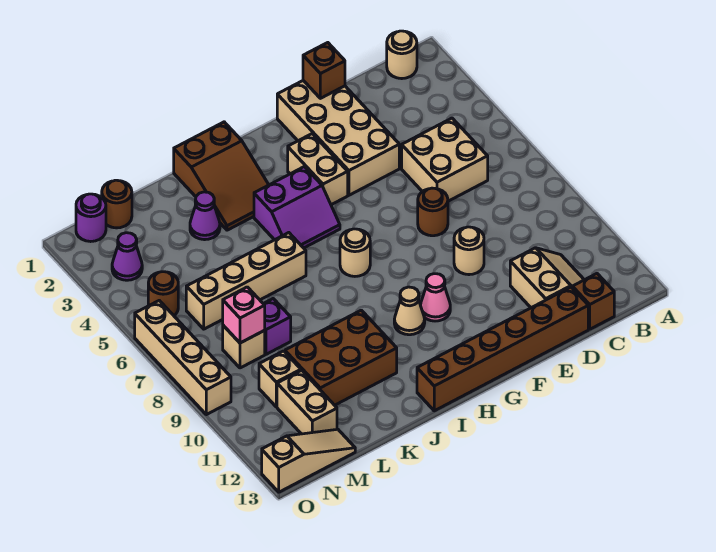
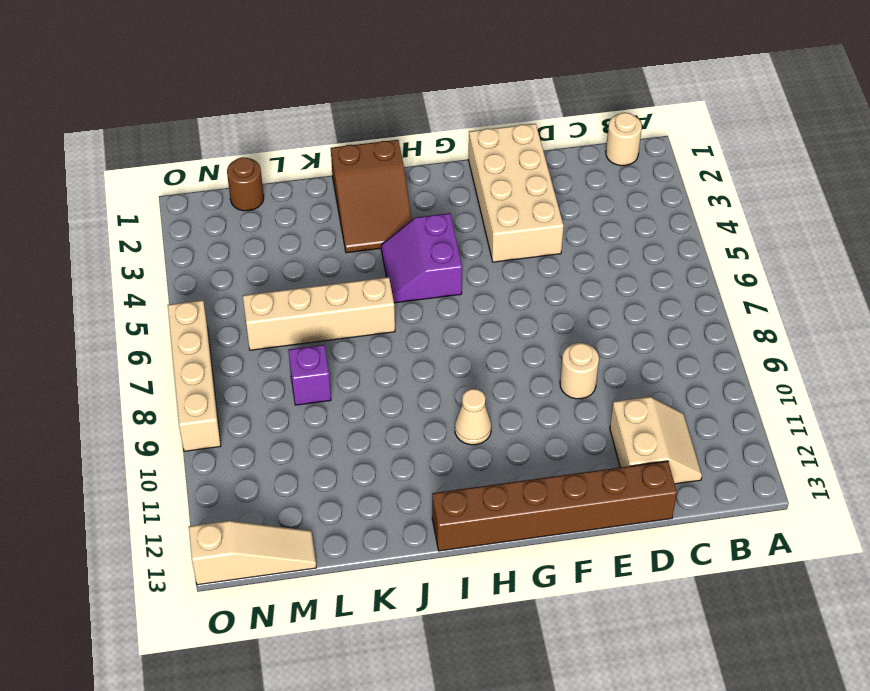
purple slope H4:I5 level 1 top H -> purple slope H4:I5 level 1 top 4
none -> tan brick C5:D6 level 1
none -> brown brick C13 level 1
none -> brown round brick E7 level 1

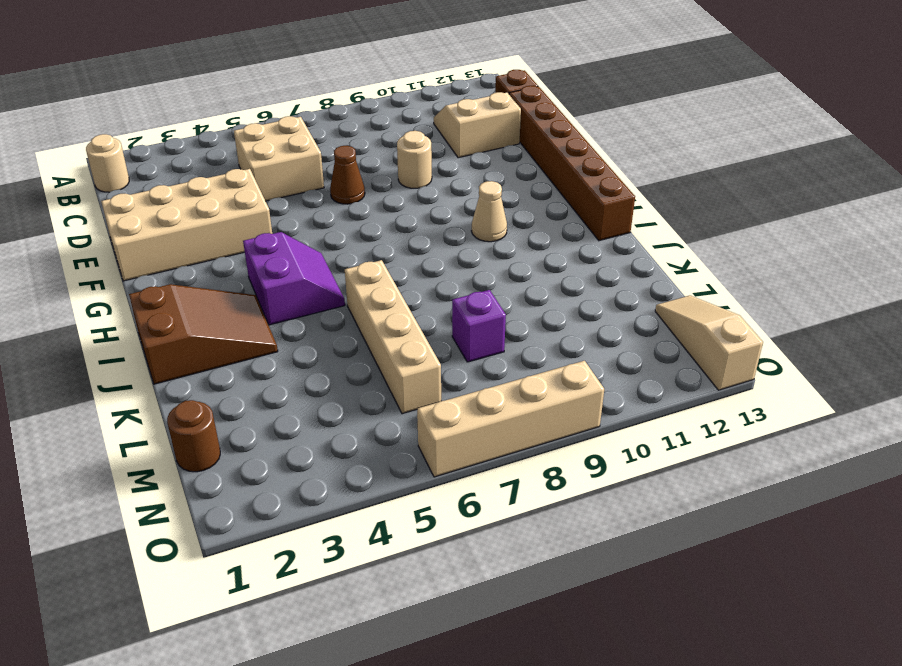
brown cone E7 level 1 -> brown round brick E7 level 1
none -> tan brick G3:G4 level 1
none -> pink cone G10 level 1
none -> tan round brick H7 level 1

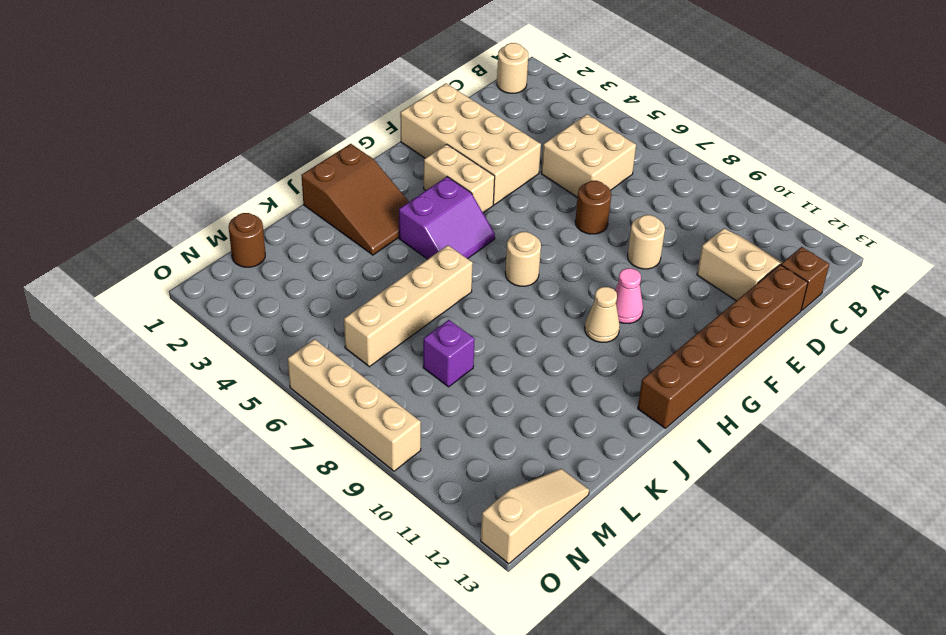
none -> brown brick J10:L11 level 1
none -> purple cone K3 level 1
none -> tan brick M8 level 1

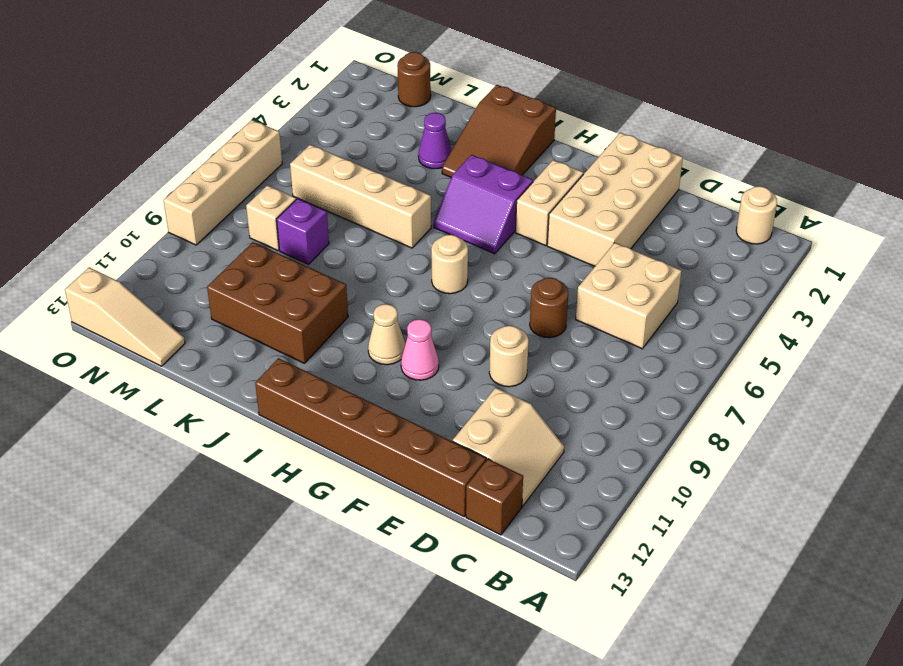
none -> tan brick M10 level 1
none -> tan brick M11:M12 level 1
none -> purple round brick N1 level 1

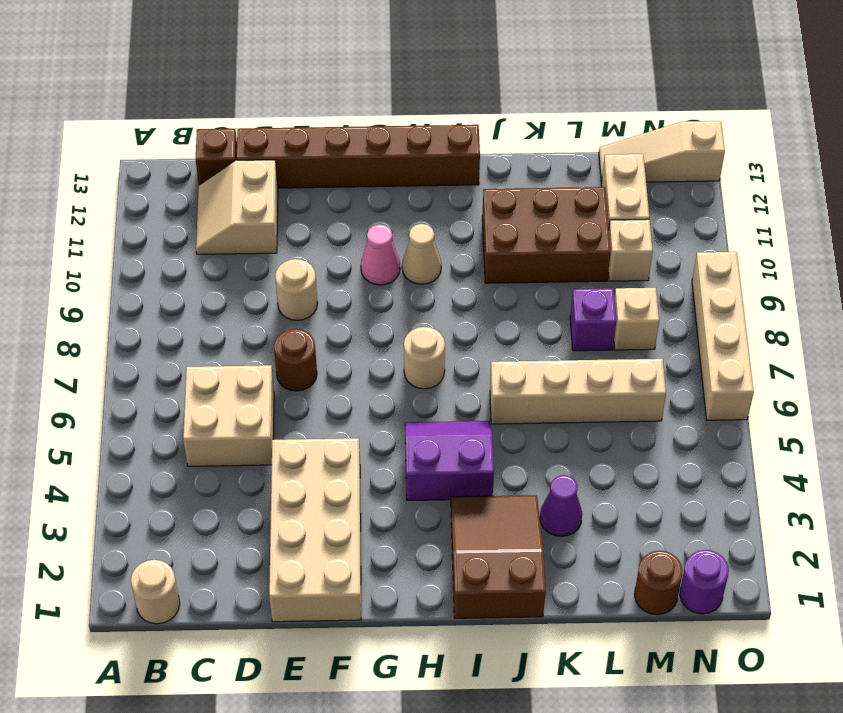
none -> tan brick G3:G4 level 1
none -> purple cone N3 level 1
none -> brown round brick N5 level 1

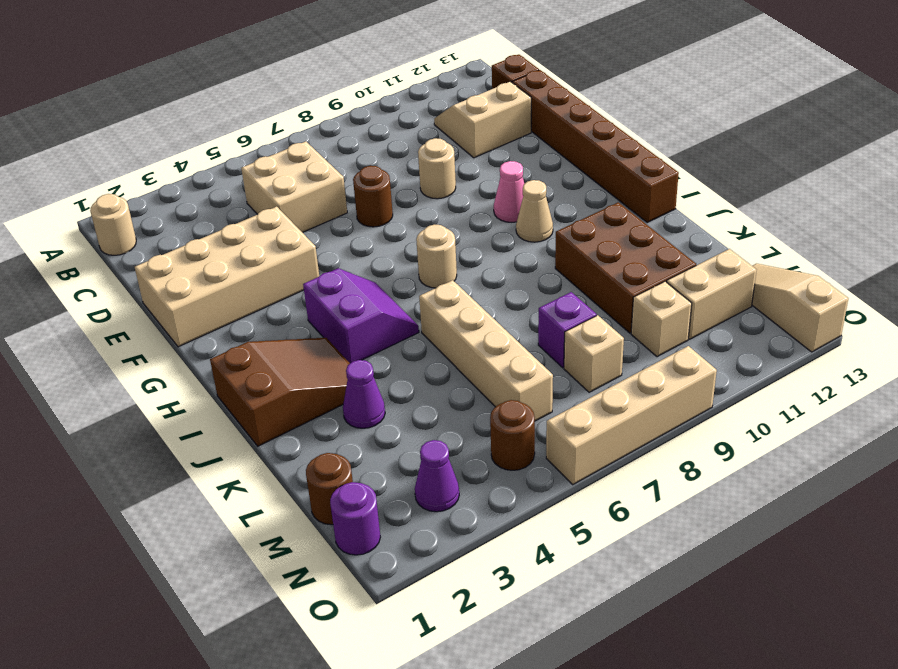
none -> tan brick G3:G4 level 1
none -> brown brick E1 level 2
none -> pink brick M8 level 2

